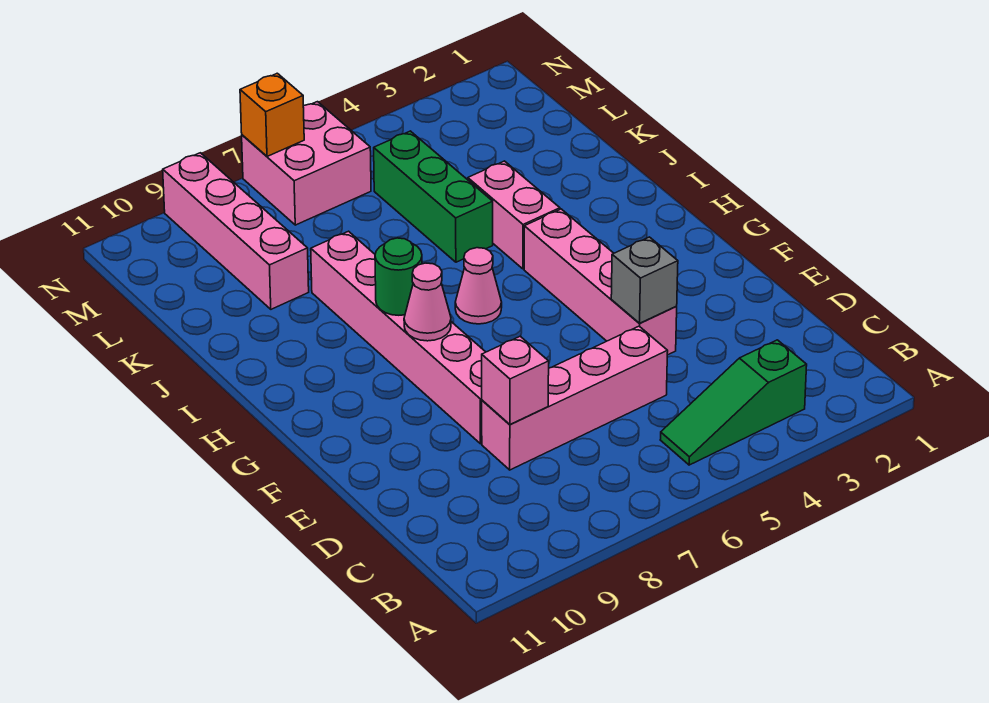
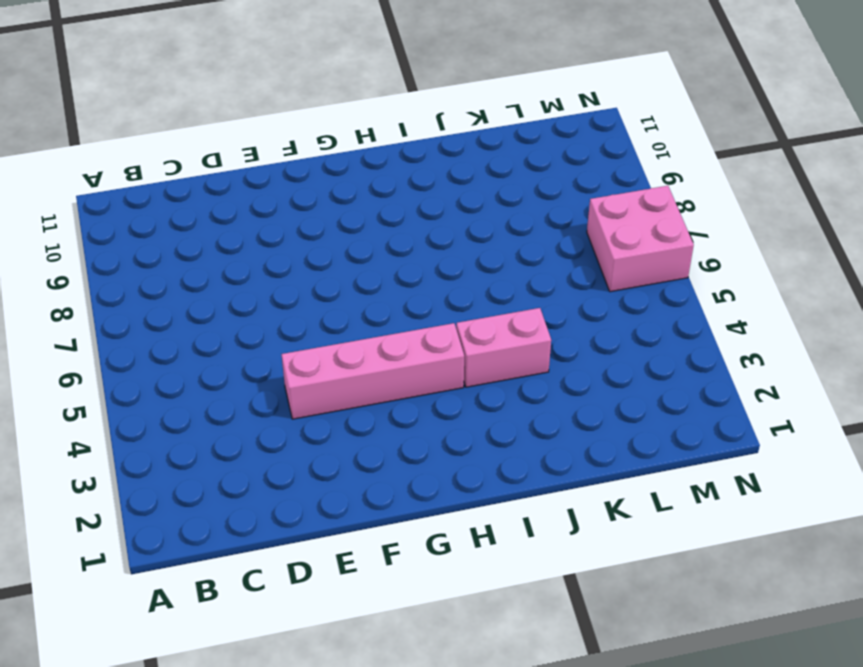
none -> green slope B3:B5 level 1 top 3
none -> pink brick D5:D8 level 1
none -> pink brick E8:J8 level 1

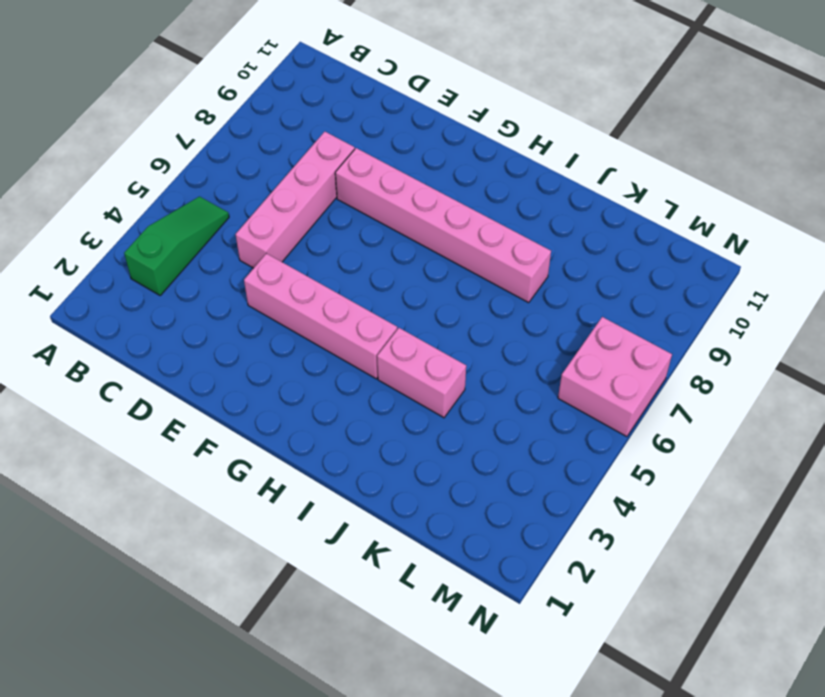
none -> pink cone H6 level 1
none -> green brick J5:L5 level 1
none -> pink brick K9:N9 level 1

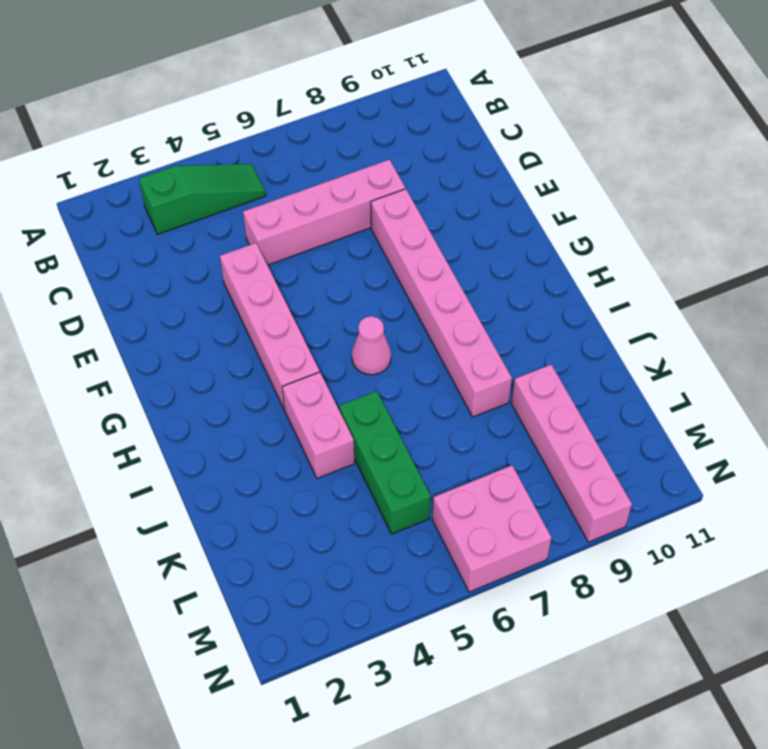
none -> pink brick D8 level 2
none -> grey brick E4 level 2
none -> pink cone G8 level 2

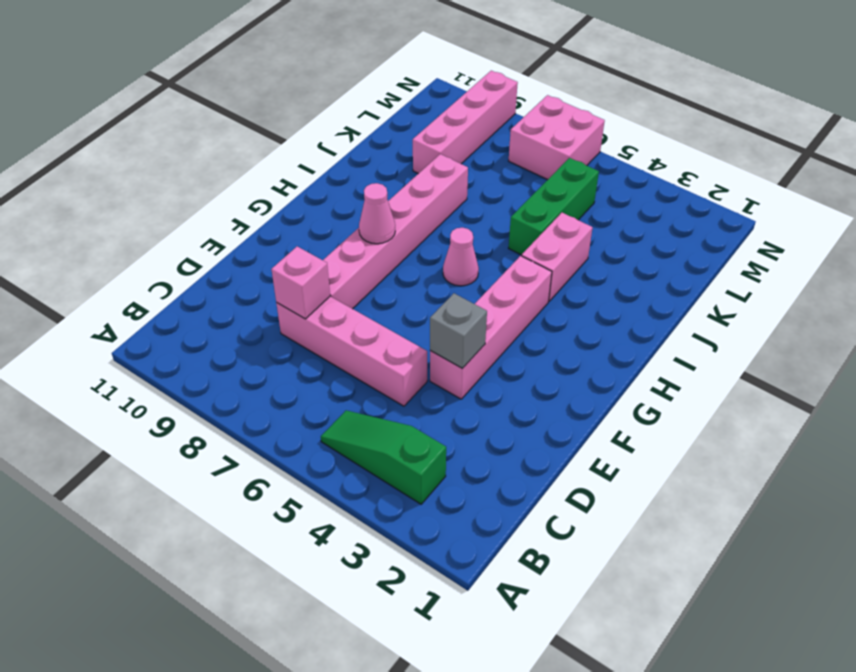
none -> green round brick H8 level 2
none -> orange brick N7 level 2

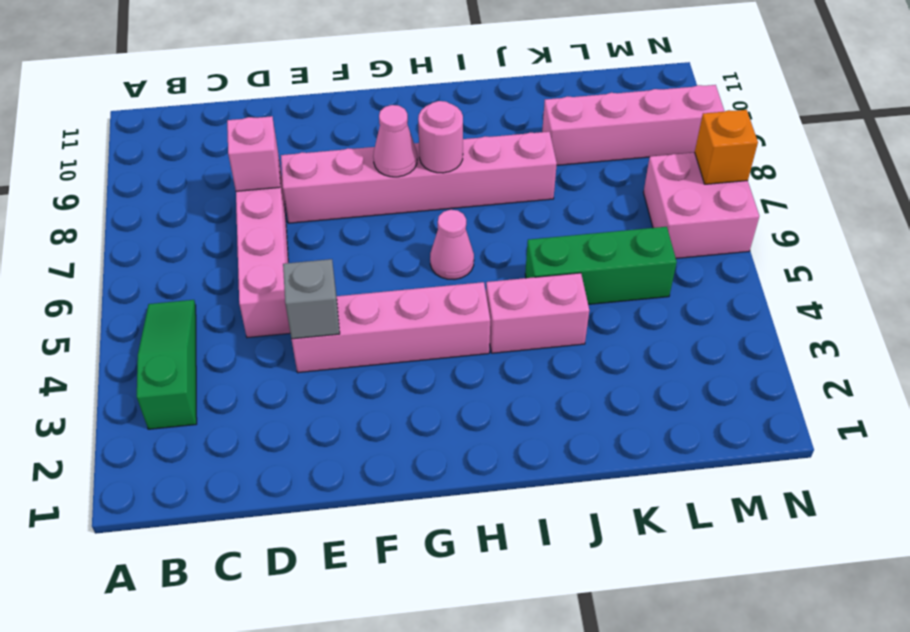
pink round brick H8 level 2 -> green round brick H8 level 2

